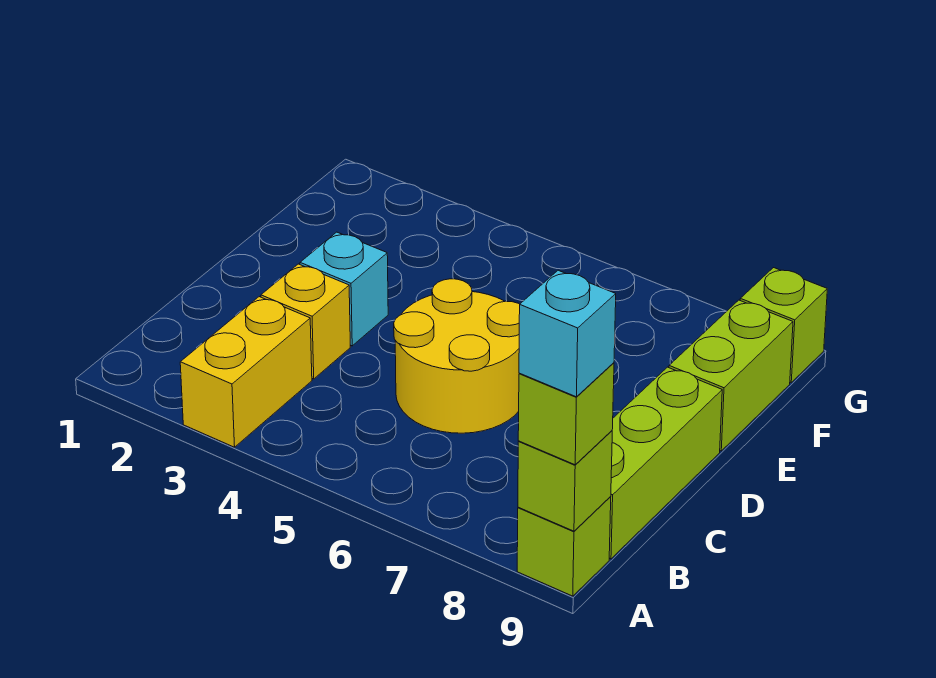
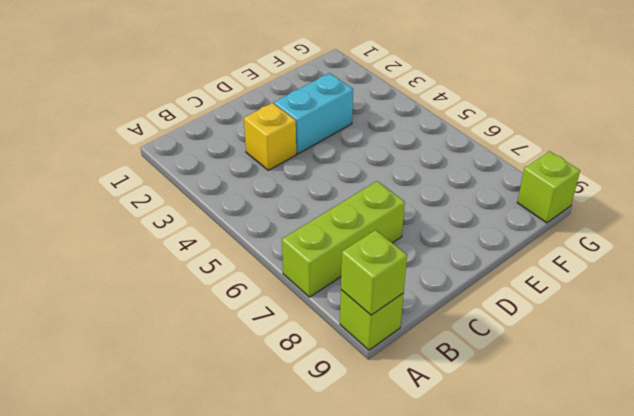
lime brick A7:C7 level 1 -> lime brick B9:D9 level 1
cyan brick D3:E3 level 1 -> cyan brick D3 level 1
none -> yellow brick A3:B3 level 1
none -> yellow round brick C5:D6 level 1

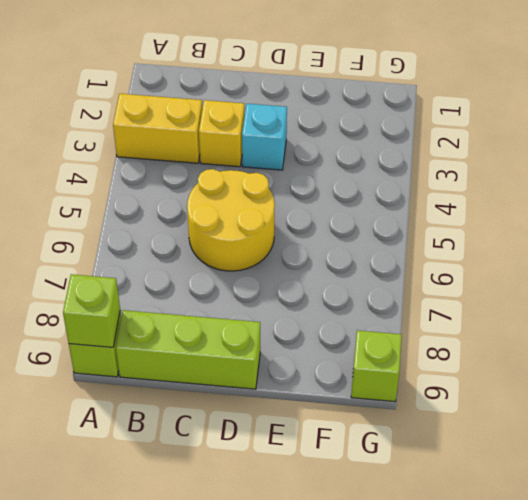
none -> lime brick E9:F9 level 1
none -> lime brick A9 level 3

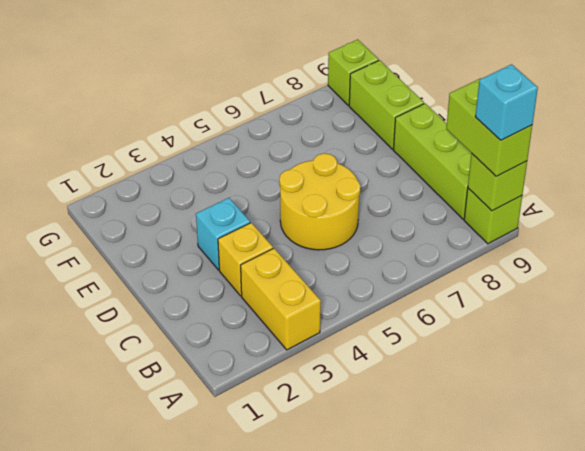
lime brick A9:B9 level 3 -> lime brick A9 level 3

